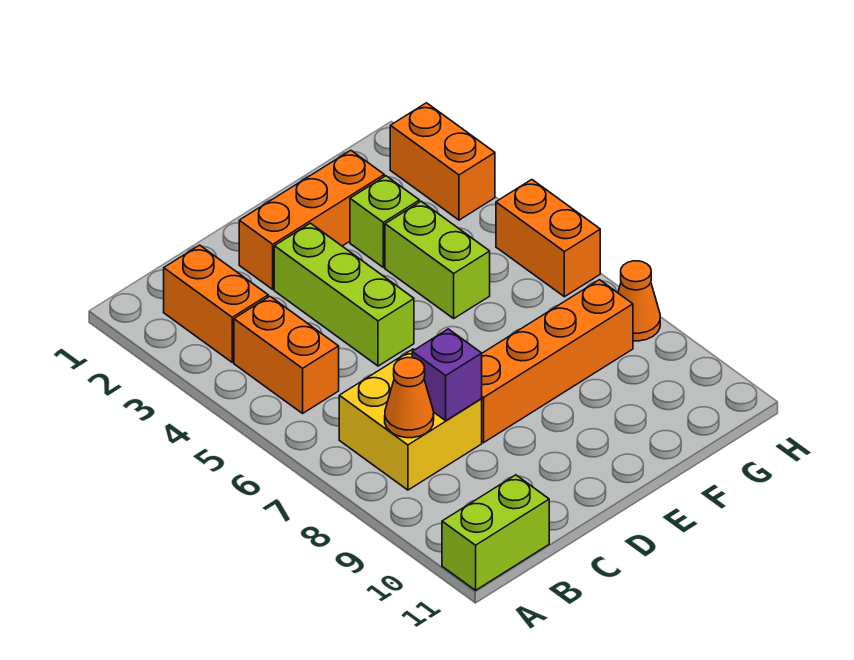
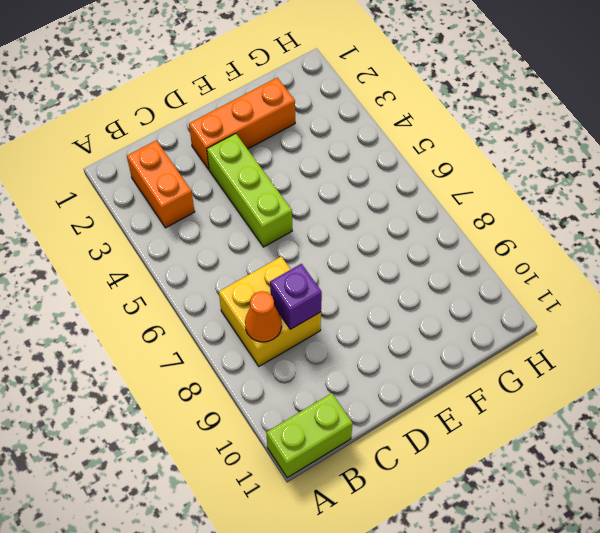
none -> orange brick B4:B5 level 1
none -> orange brick D8:G8 level 1
none -> lime brick F3 level 1

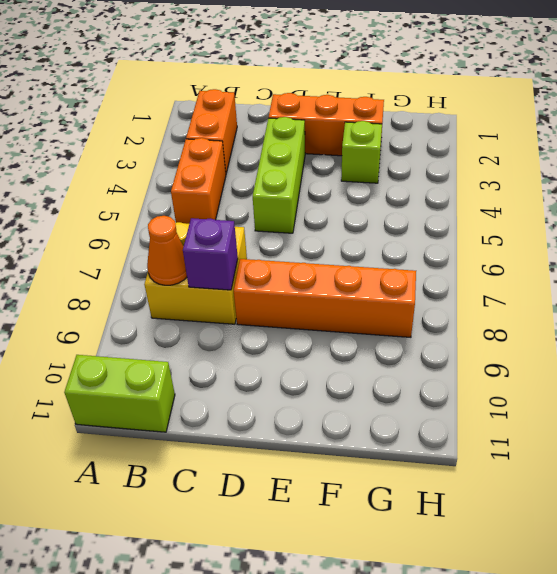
none -> lime brick F4:F5 level 1
none -> orange brick H2:H3 level 1
none -> orange brick H5:H6 level 1

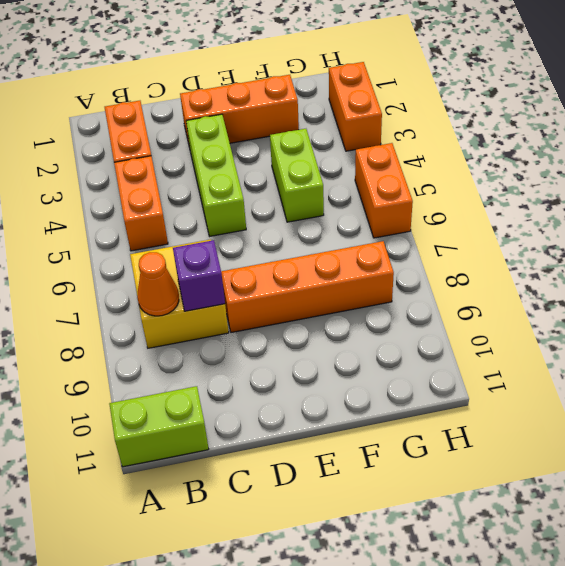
none -> lime brick F3 level 1
none -> orange cone H8 level 1

